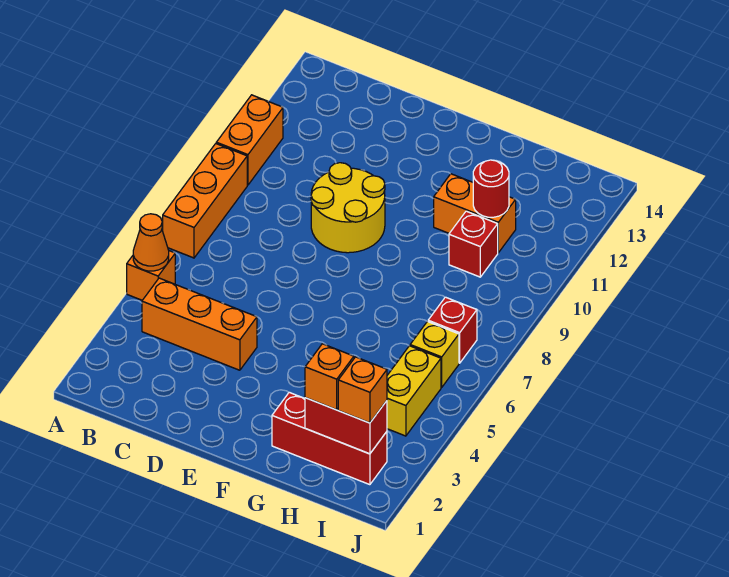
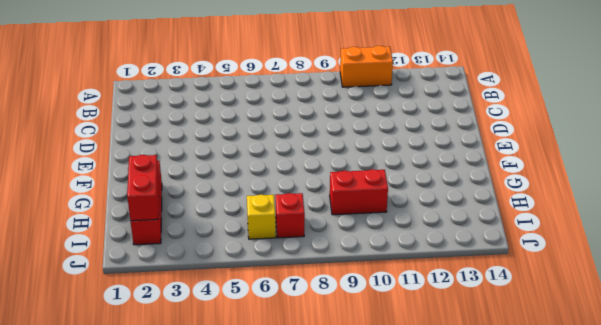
red brick H9:H10 level 1 -> red brick H10 level 1
none -> orange brick A5 level 1
none -> orange brick A7:A9 level 1
none -> orange brick B4:D4 level 1

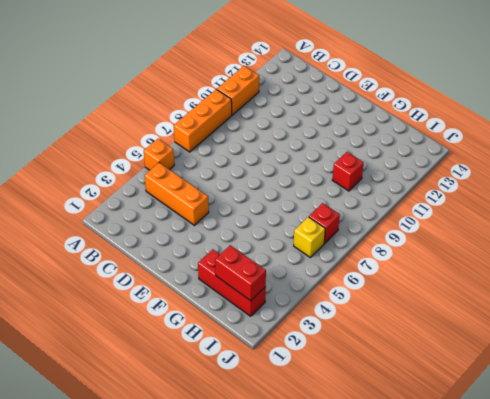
none -> yellow round brick D9:E10 level 1
none -> orange brick G11:H11 level 1
none -> yellow brick I4:I5 level 1

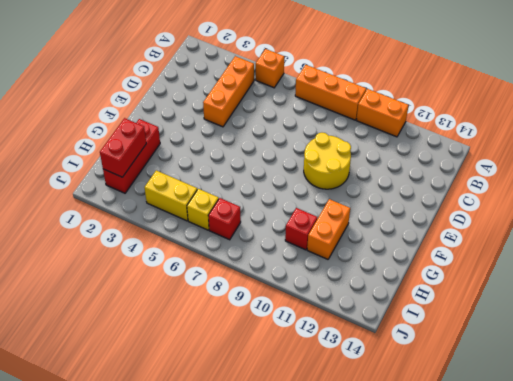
none -> orange cone A5 level 2
none -> red round brick H11 level 2
none -> orange brick H2 level 3

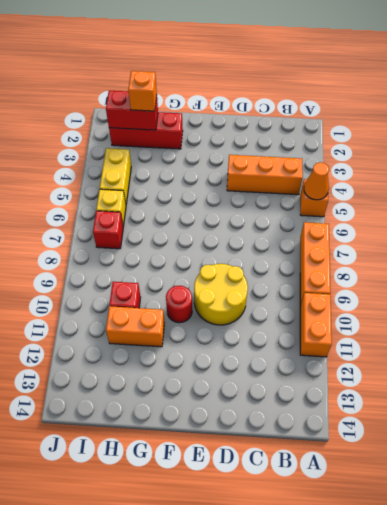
red round brick F10 level 1 -> red round brick H11 level 2
none -> orange brick I2 level 3

